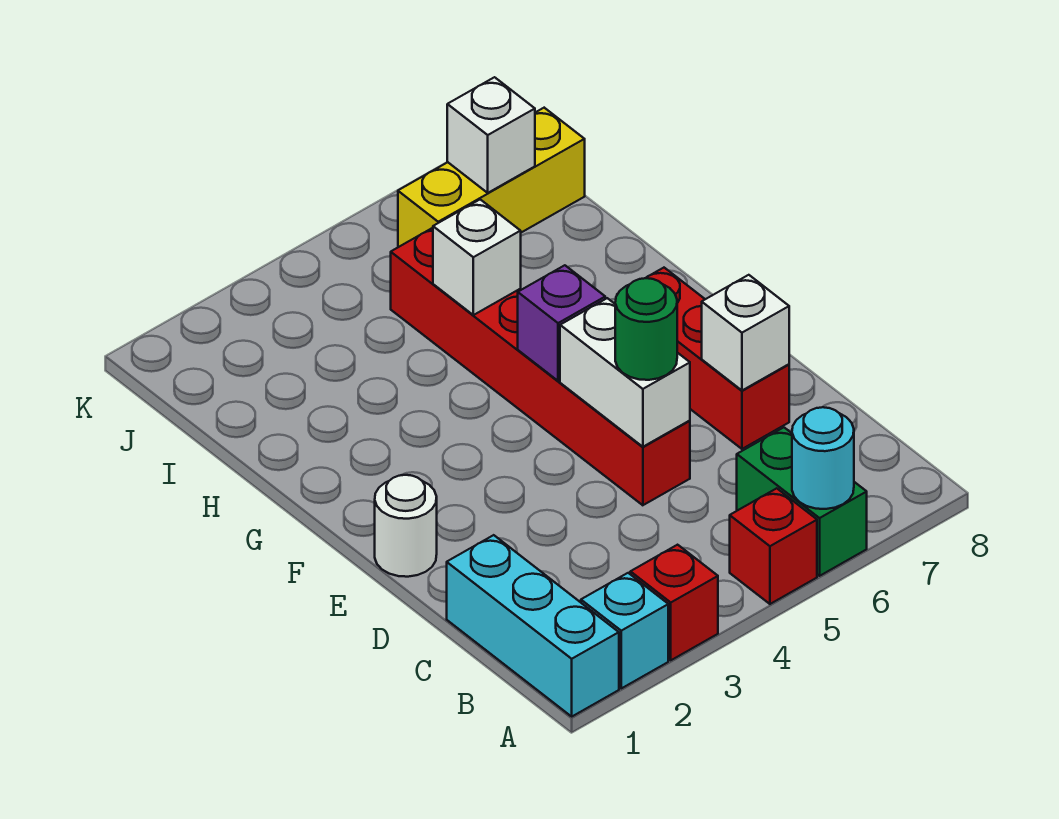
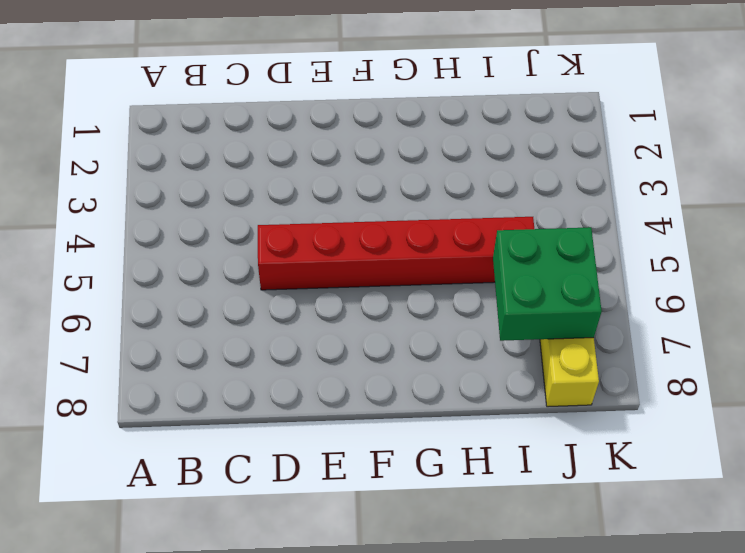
green brick I6:J7 level 2 -> white brick J7 level 2
none -> cyan brick A1:C1 level 1
none -> cyan brick A2 level 1
none -> red brick A3 level 1

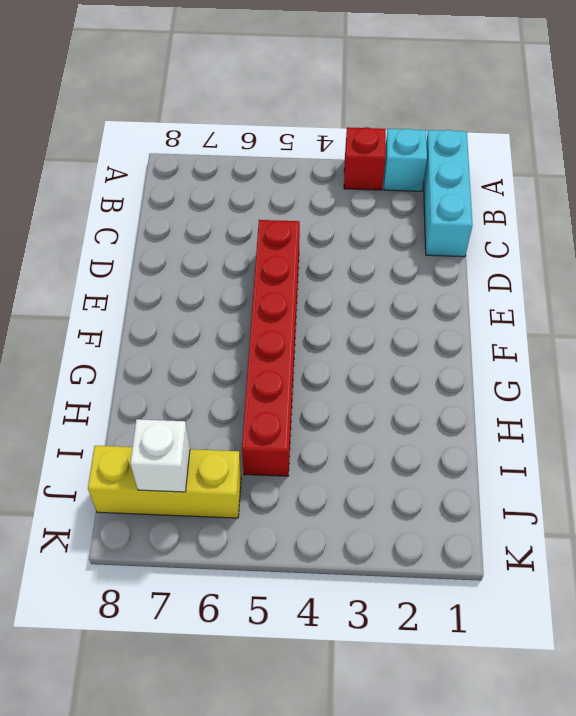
none -> red brick A5 level 1
none -> green brick A6:B6 level 1
none -> red brick D7:F7 level 1

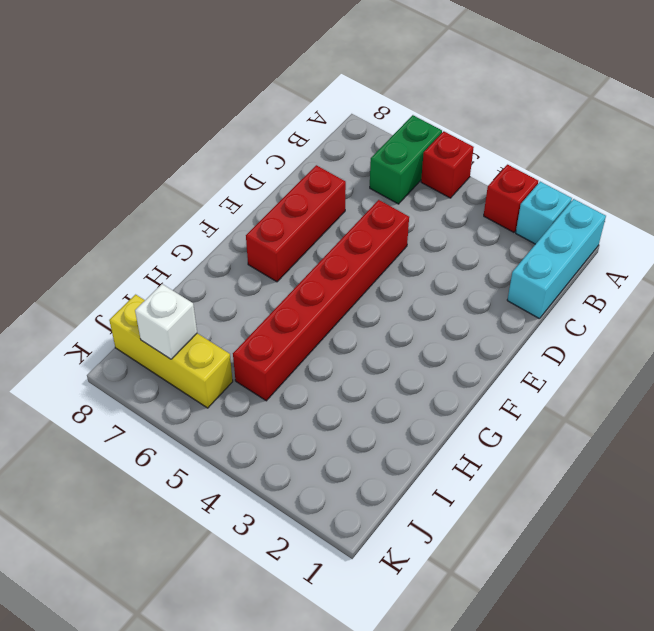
none -> white round brick E1 level 1
none -> cyan round brick A6 level 2
none -> white brick D5:E5 level 2

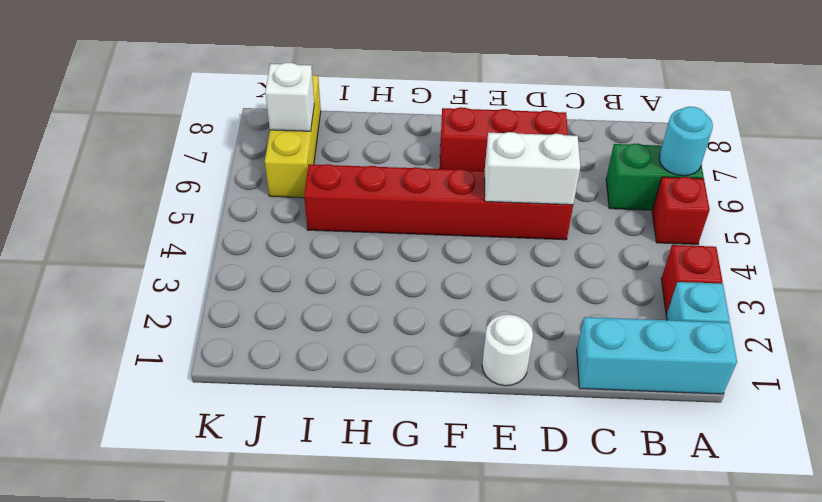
none -> white brick D7 level 2
none -> purple brick F5 level 2
none -> white brick H5 level 2

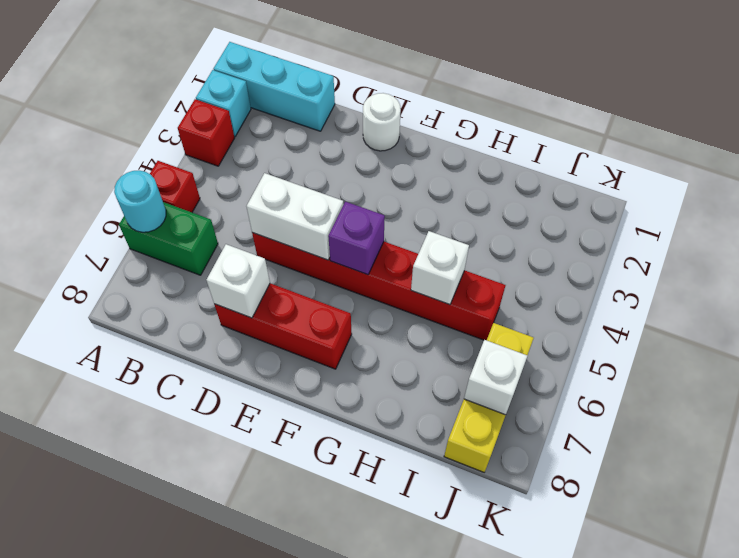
none -> green round brick D5 level 3

